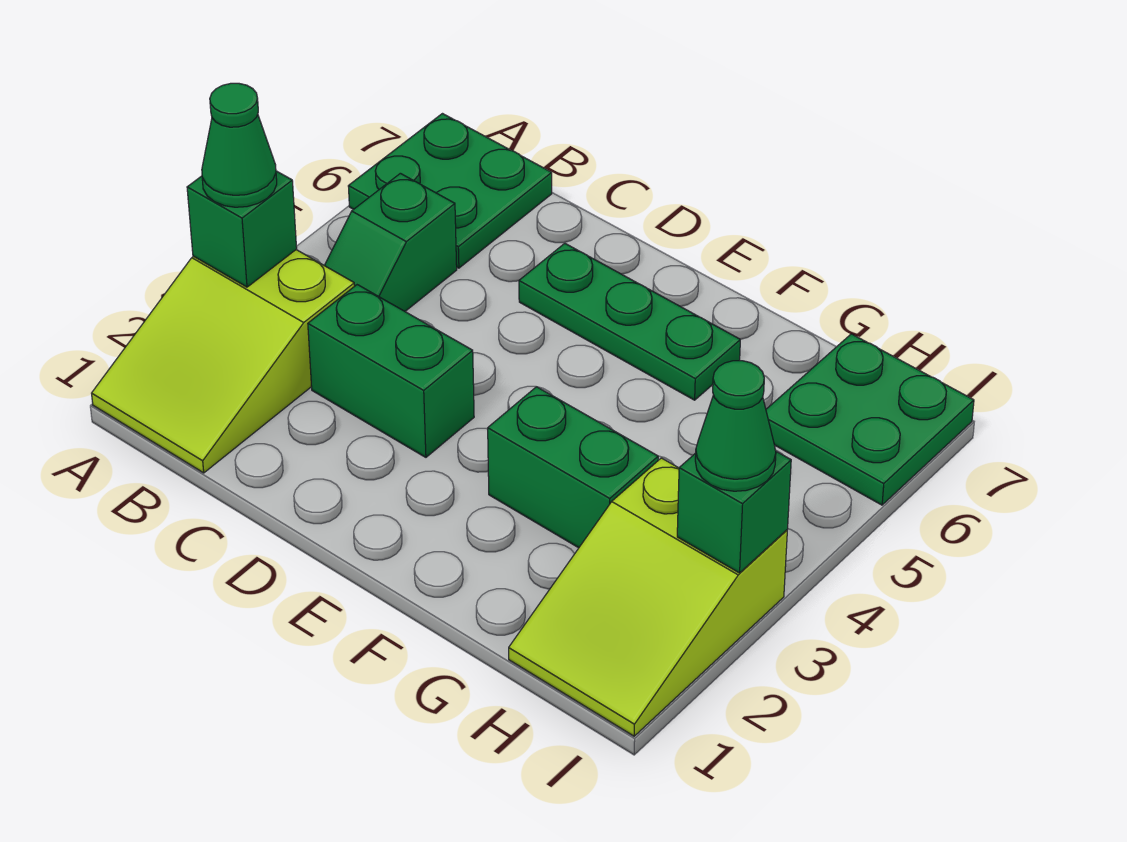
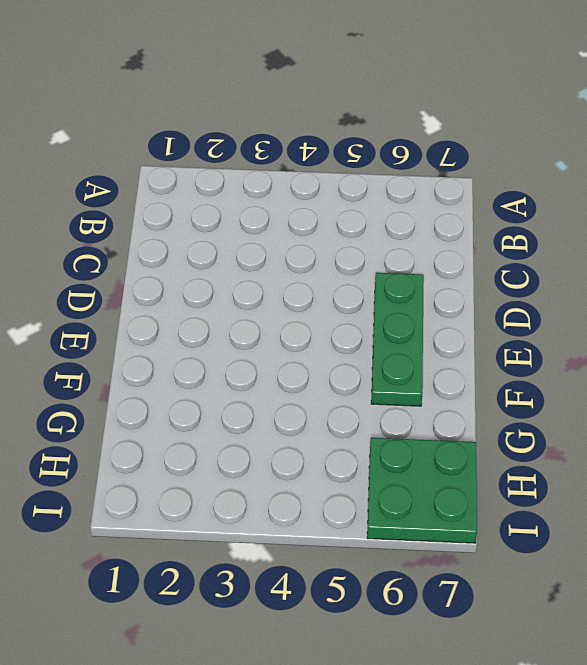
none -> lime slope A1:B3 level 1 top 3
none -> green plate A6:B7 level 1
none -> green slope B4:B5 level 1 top 5

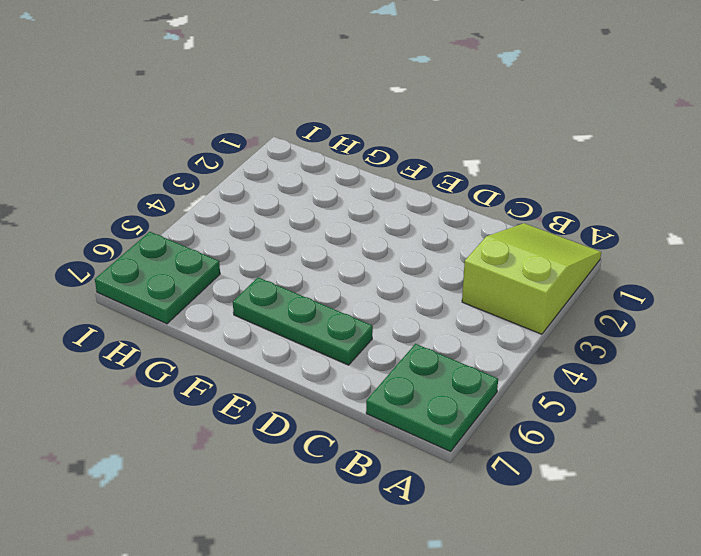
none -> green slope B4:B5 level 1 top 5
none -> green brick C3:D3 level 1
none -> green brick F3:G3 level 1

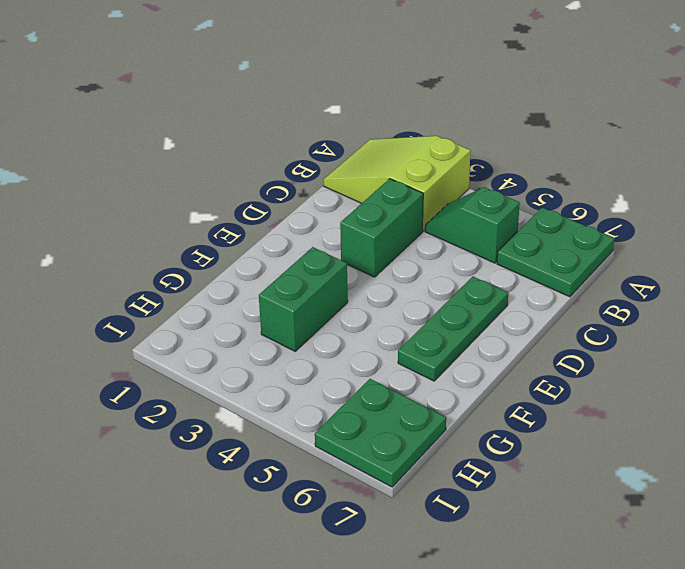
none -> lime slope H1:I3 level 1 top 3
none -> green brick A3 level 2
none -> green brick I3 level 2

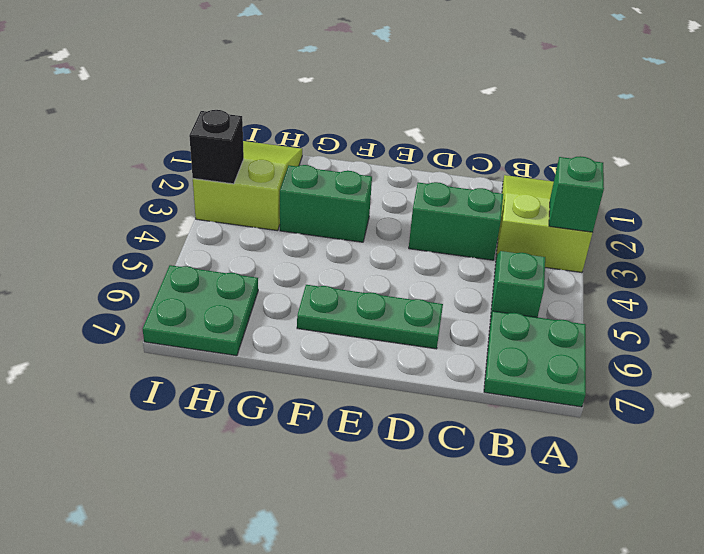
black brick I3 level 2 -> green brick I3 level 2
none -> green cone A3 level 3
none -> green cone I3 level 3

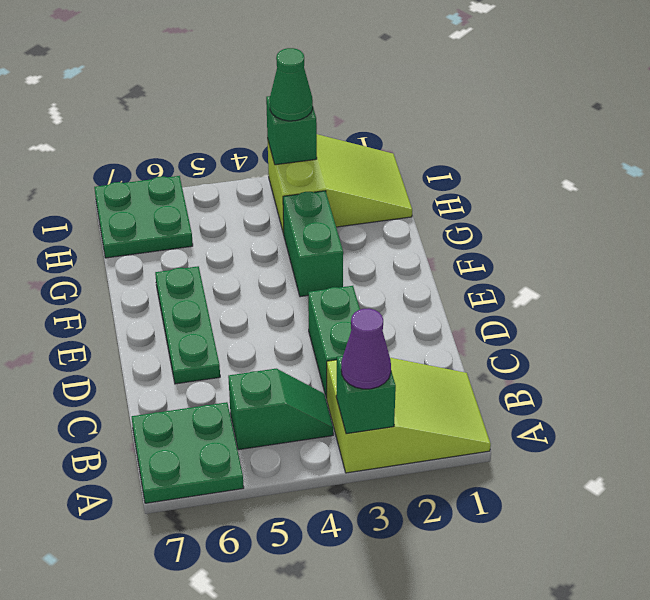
purple cone A3 level 3 -> green cone A3 level 3

